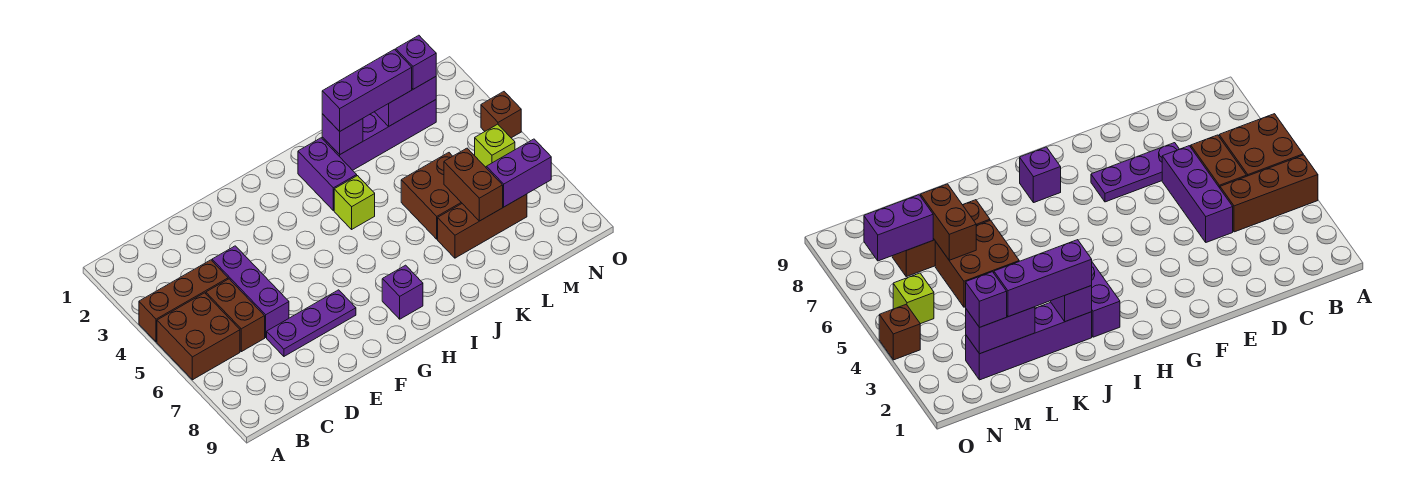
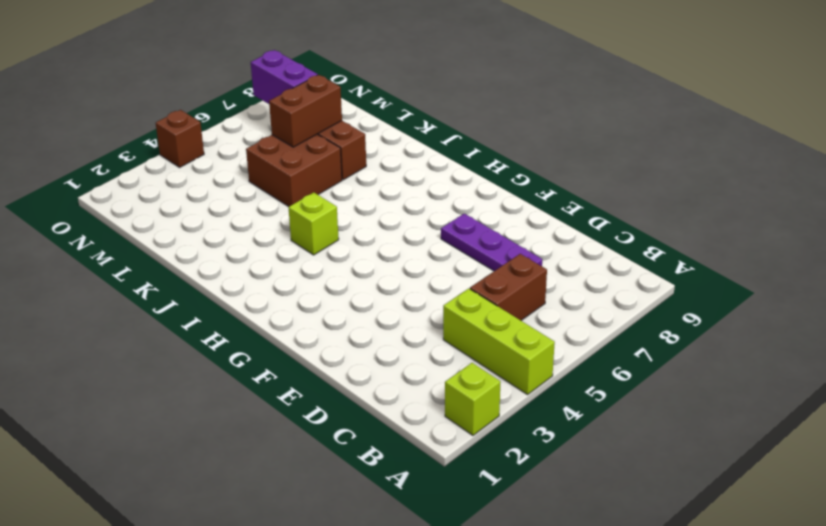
lime brick A2 level 1 -> lime brick N5 level 1
lime brick A4:C4 level 1 -> brown brick A4:C4 level 1
none -> brown brick A5:B6 level 1
none -> purple brick D4:D6 level 1
none -> purple brick H8 level 1

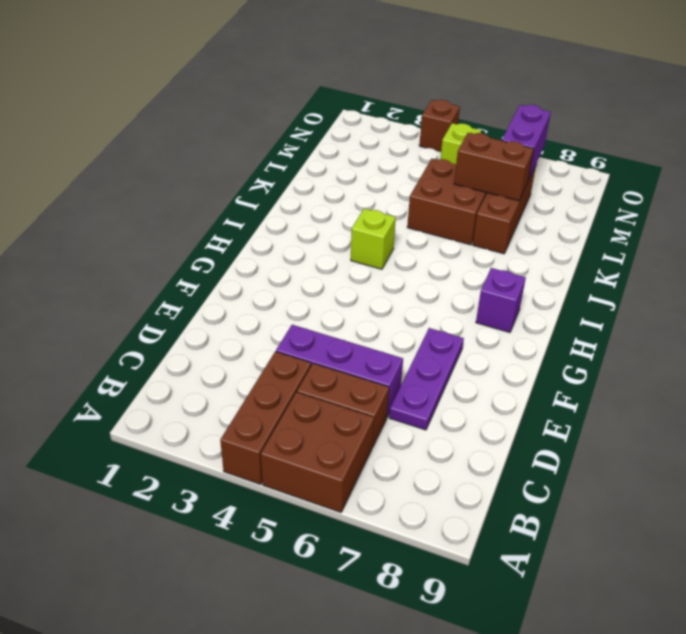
none -> purple brick I2:I3 level 1
none -> purple brick J2:M2 level 1
none -> purple brick J2 level 2

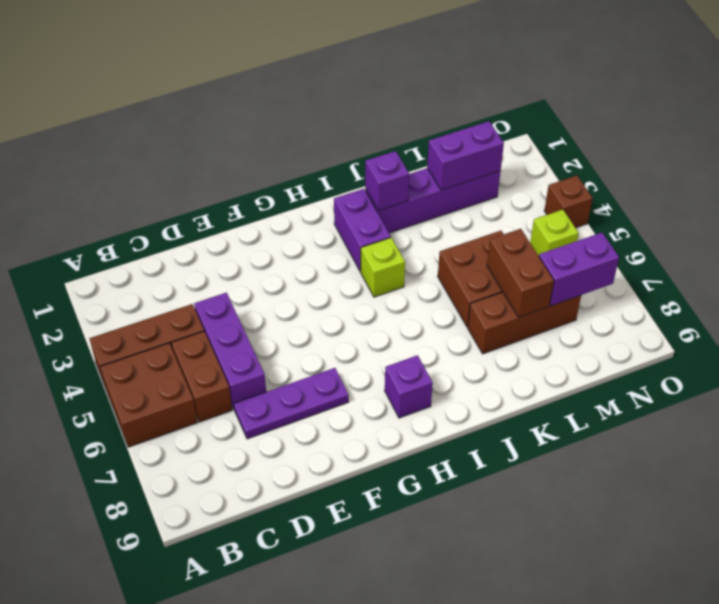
none -> purple brick J2:L2 level 3
none -> purple brick M2 level 3

